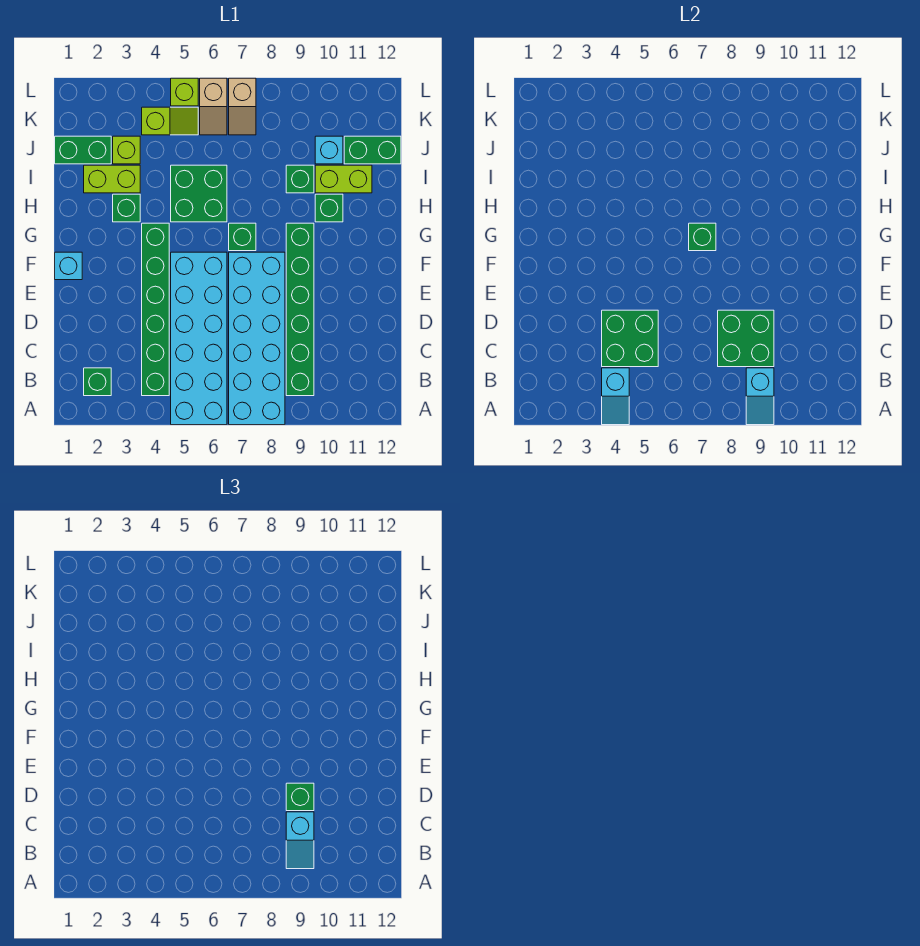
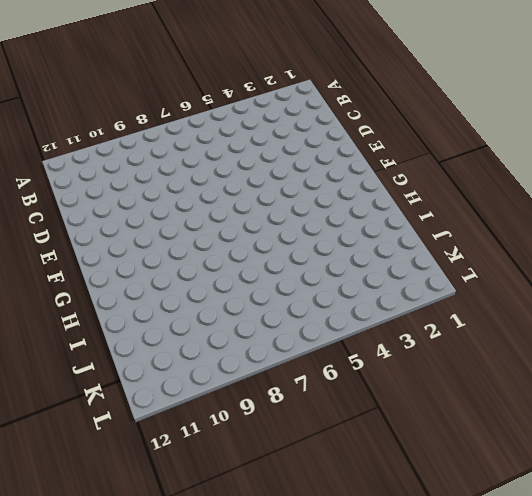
none -> cyan brick A5:F6 level 1
none -> cyan brick A7:F8 level 1
none -> green brick B2 level 1

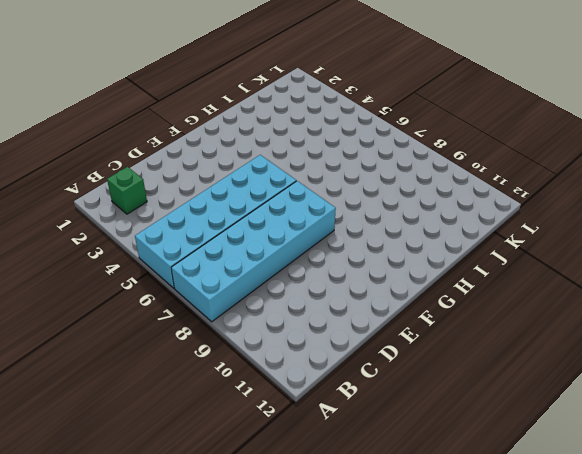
none -> green brick B4:G4 level 1
none -> green brick B9:G9 level 1
none -> cyan brick F1 level 1

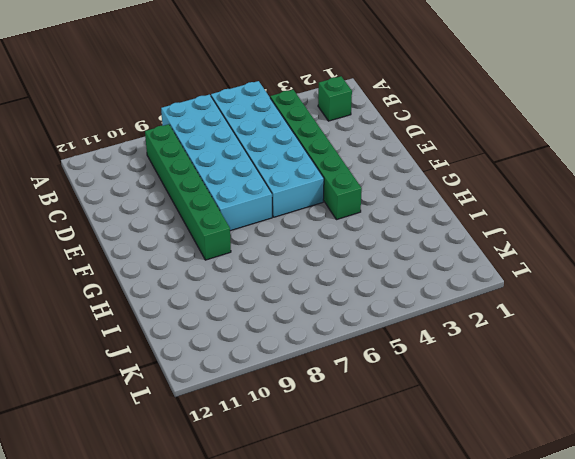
none -> cyan brick F1 level 1
none -> green brick G7 level 1
none -> green brick H3 level 1

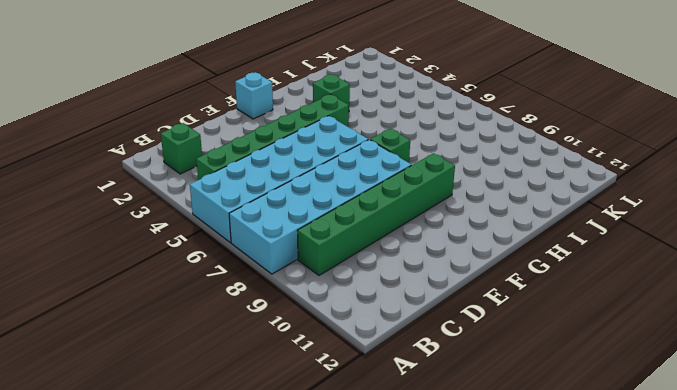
none -> green brick H5:I6 level 1
none -> green brick H10 level 1
none -> lime brick I2:I3 level 1

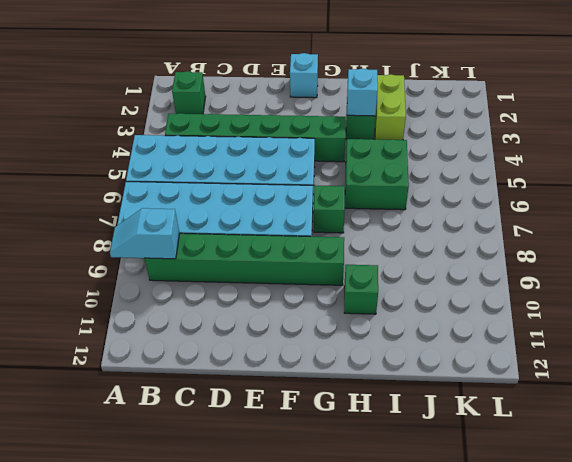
cyan brick H3 level 2 -> cyan brick J10 level 1
none -> green brick I9 level 1
none -> lime brick I10:I11 level 1
none -> green brick J1:J2 level 1

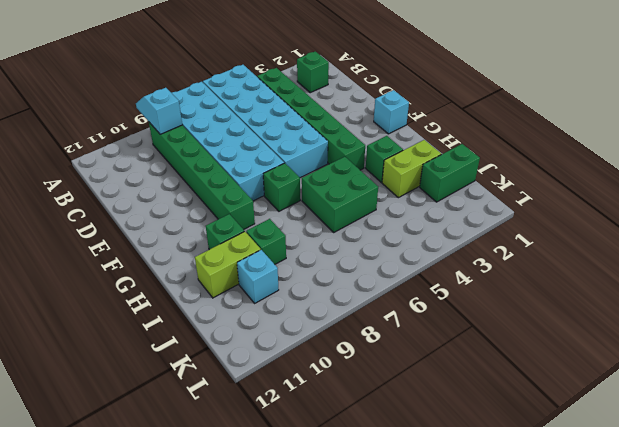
none -> lime brick J3 level 1
none -> green brick J11:J12 level 1
none -> lime slope K4:K5 level 1 top 4

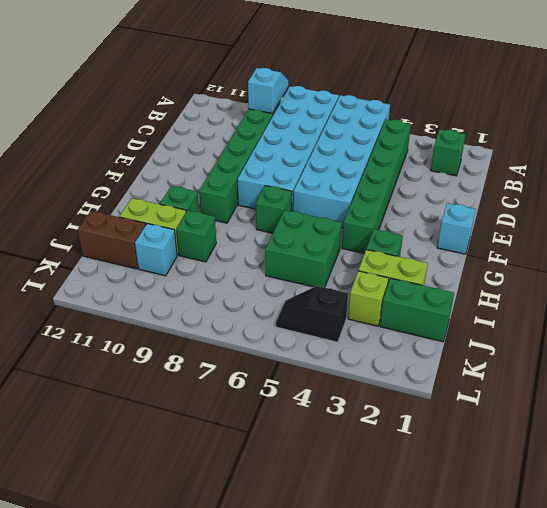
brown brick J11:J12 level 1 -> green brick J11:J12 level 1
black slope K4:K5 level 1 top 4 -> lime slope K4:K5 level 1 top 4
none -> tan slope K6:L6 level 1 top L
none -> tan slope K7:L7 level 1 top L
none -> lime brick L5 level 1

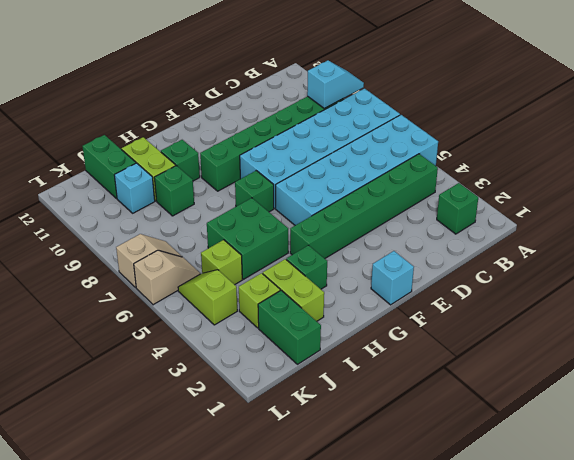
lime brick J5 level 1 -> lime brick L5 level 1
none -> cyan slope A4:B4 level 2 top B
none -> green brick C4:D5 level 2
none -> green brick C8:D9 level 2

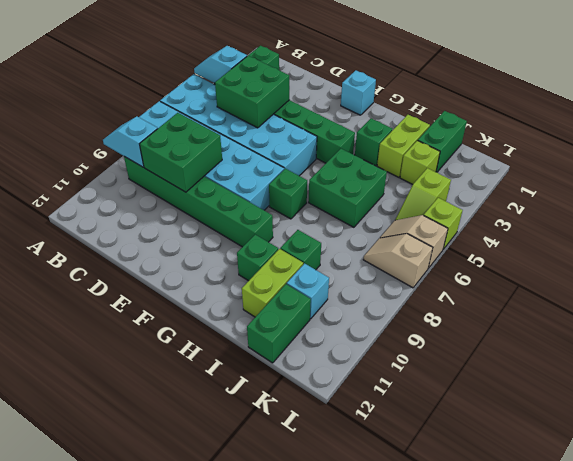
none -> green brick G7 level 2
none -> cyan slope B9:C9 level 3 top C
none -> green brick D9 level 3

